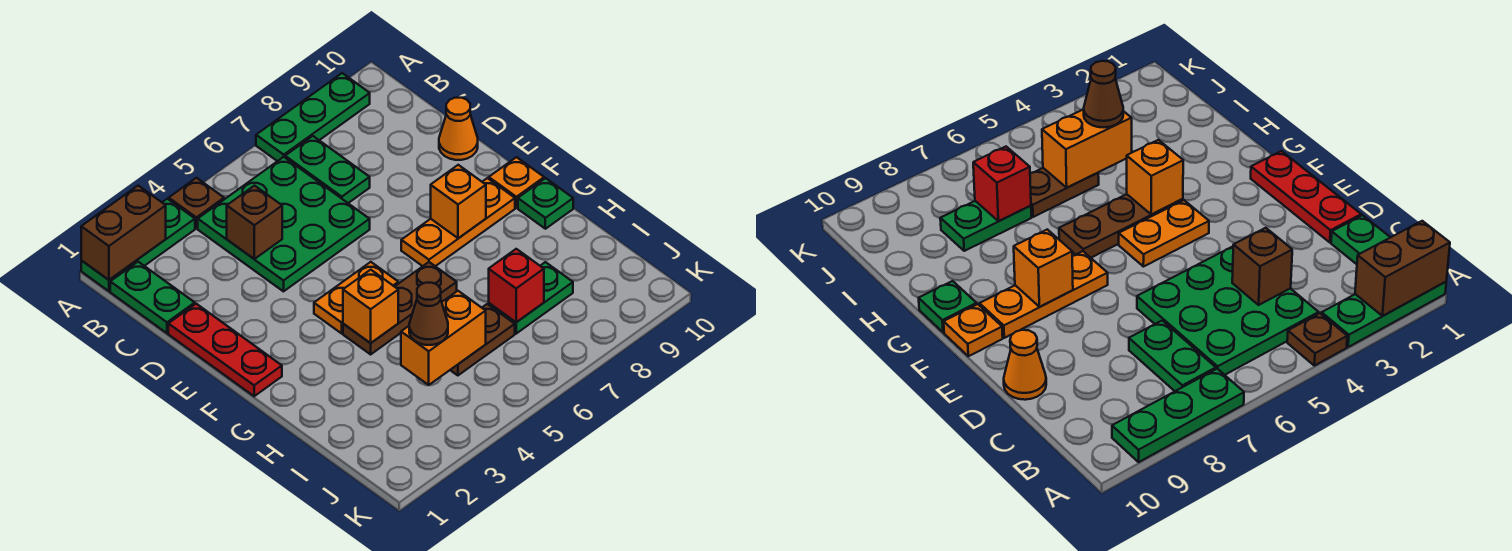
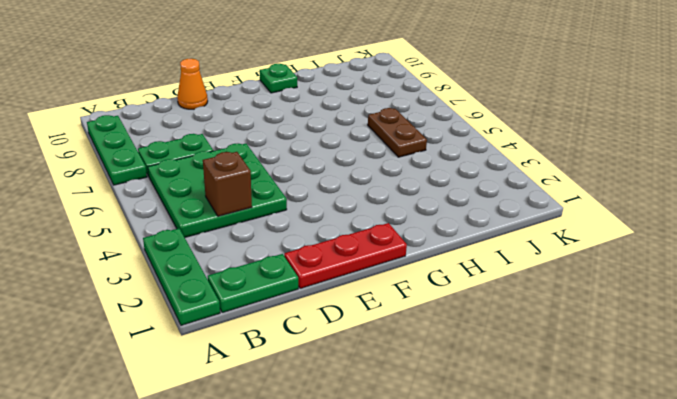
none -> brown plate A4 level 1
none -> orange plate F4:F5 level 1
none -> orange plate F7:F9 level 1

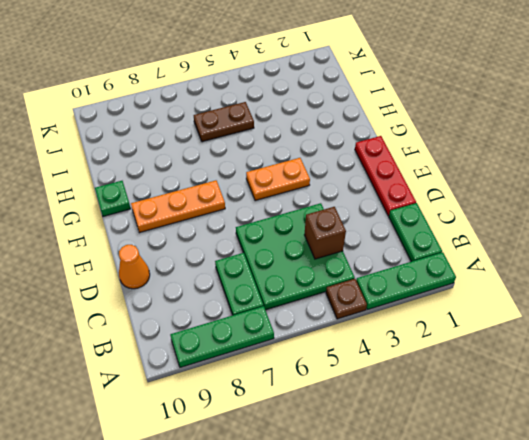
none -> orange plate F10 level 1
none -> brown plate G4:G6 level 1
none -> green plate I7:I8 level 1

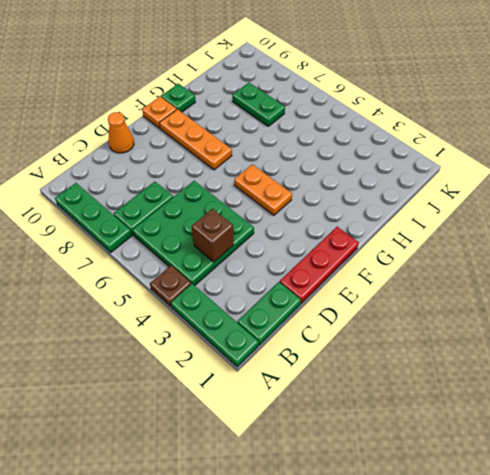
none -> brown plate G4:G6 level 1
none -> brown plate I5:I6 level 1
none -> brown brick A1:A2 level 2

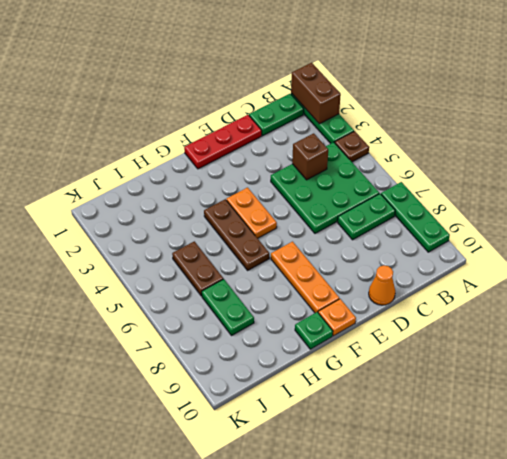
none -> orange brick F8 level 2
none -> orange brick G4 level 2
none -> orange brick I4:I5 level 2

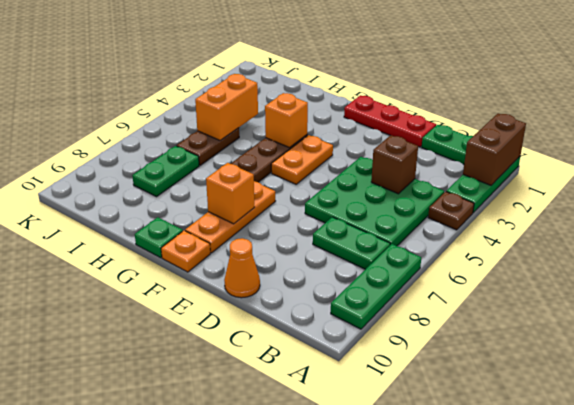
none -> red brick I7 level 2
none -> brown cone I4 level 3

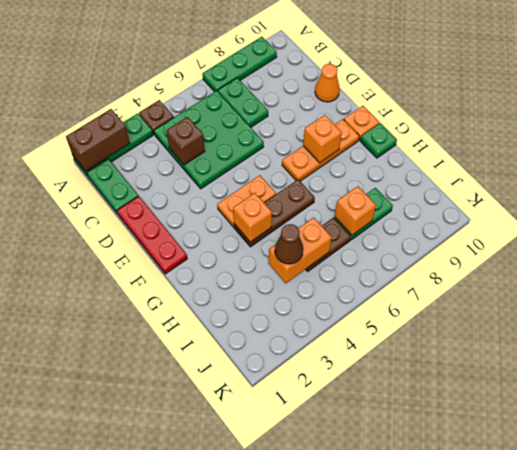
orange brick I7 level 2 -> red brick I7 level 2

